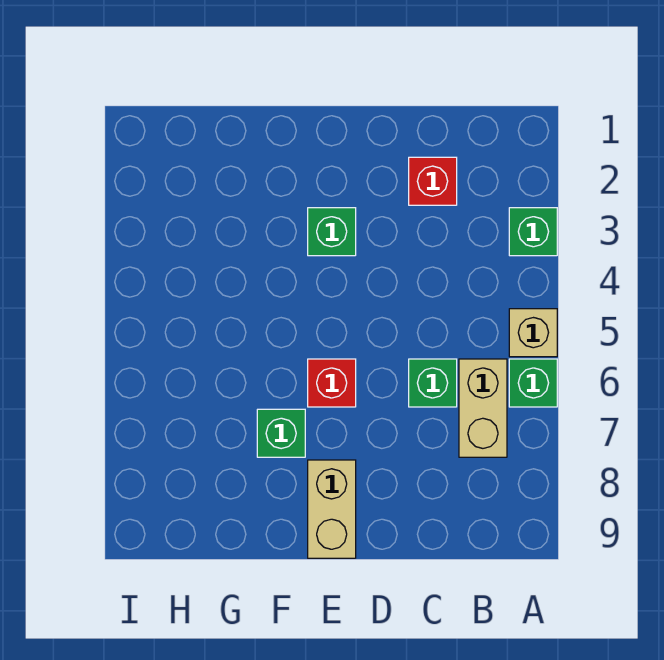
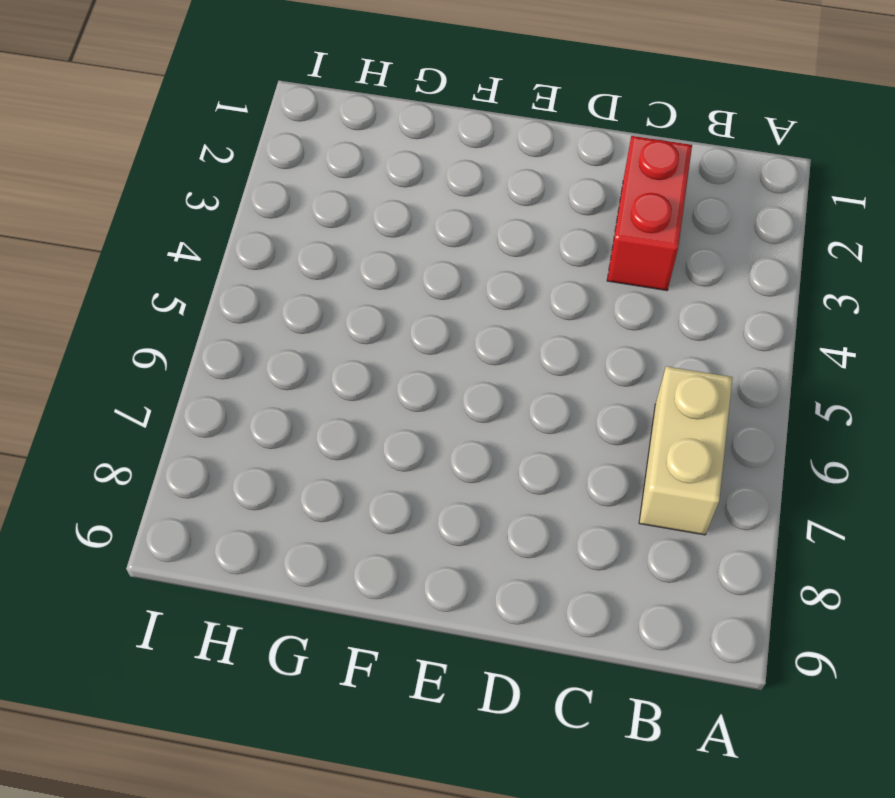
red brick C2:C3 level 1 -> red brick C2 level 1
none -> green brick A3 level 1
none -> tan brick A5 level 1

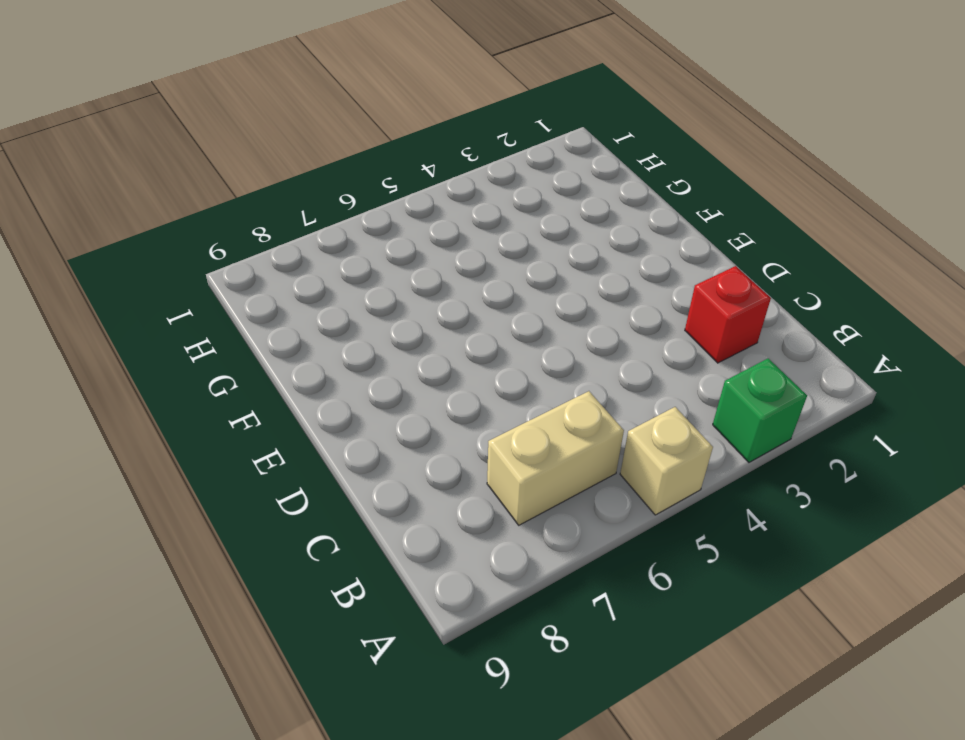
none -> green brick A6 level 1
none -> green brick C6 level 1

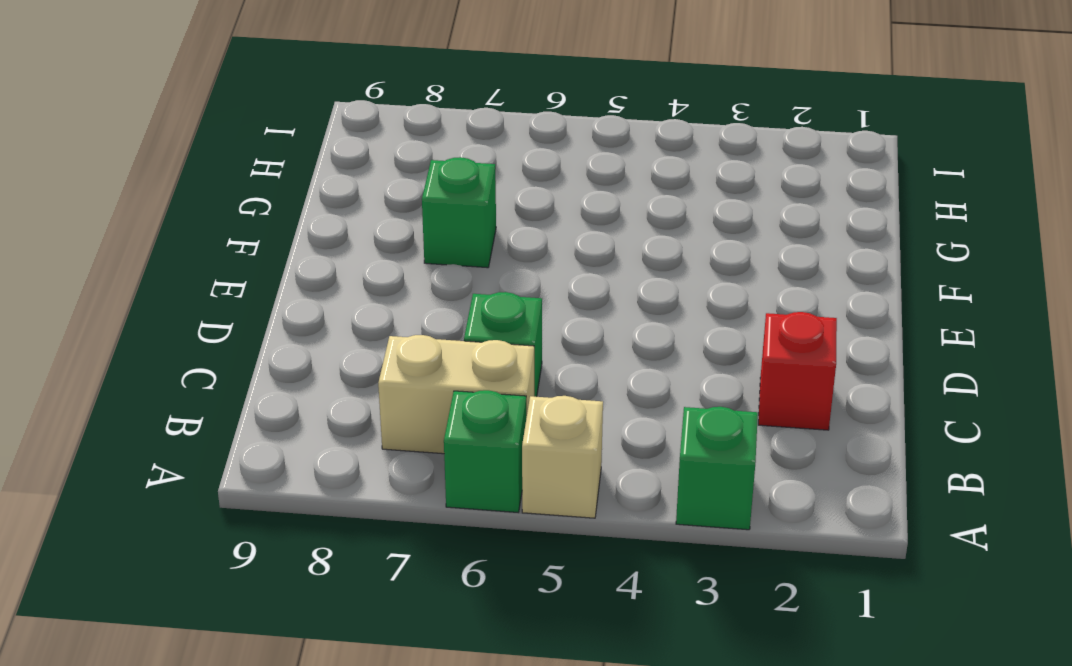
none -> green brick E3 level 1
none -> red brick E6 level 1

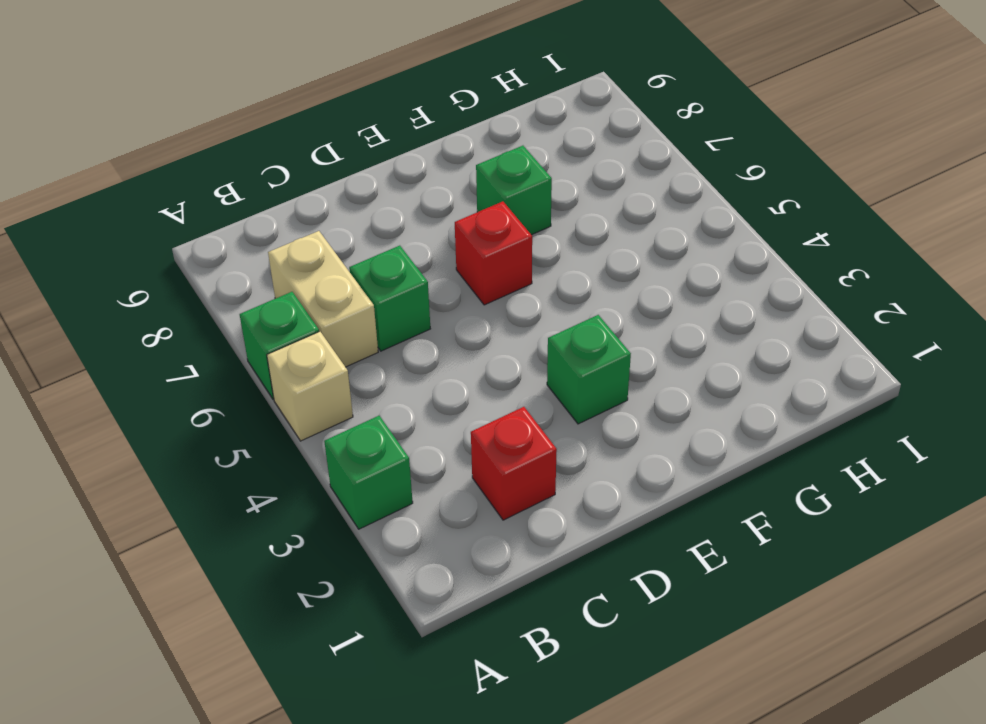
none -> tan brick E8:E9 level 1

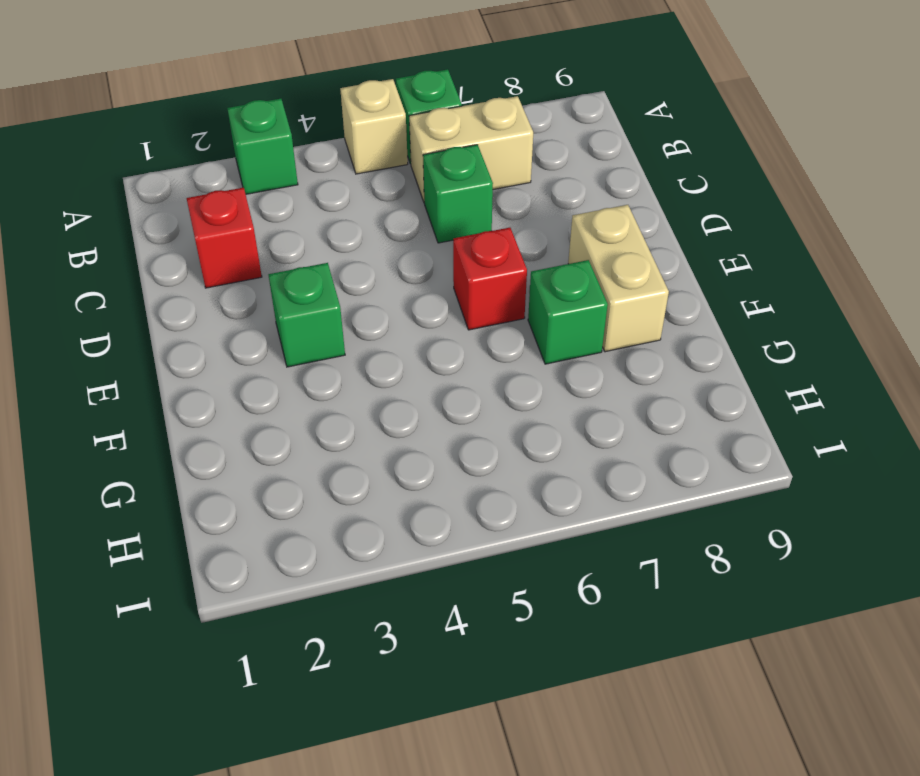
tan brick E8:F8 level 1 -> tan brick E8:E9 level 1

